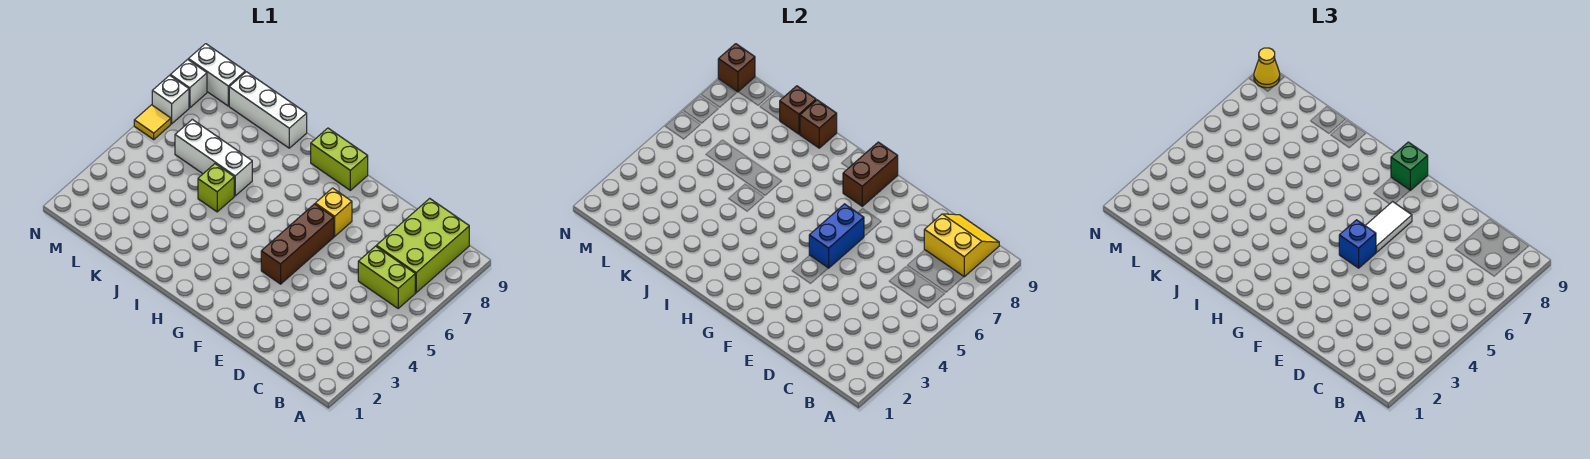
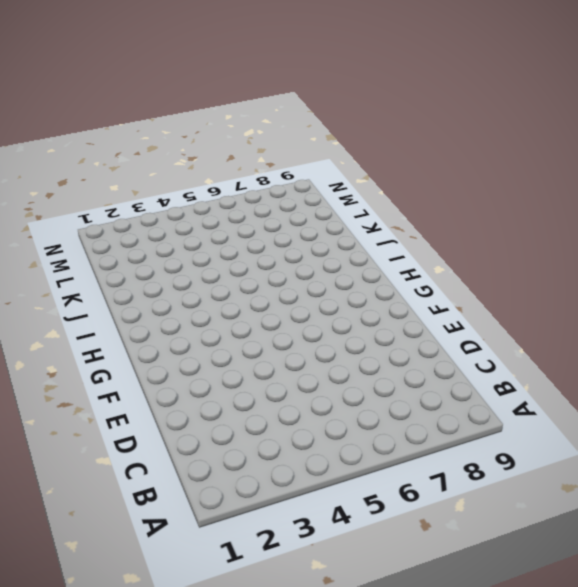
none -> lime brick B6:C6 level 1
none -> lime brick B7:C9 level 1
none -> brown brick F4:F6 level 1

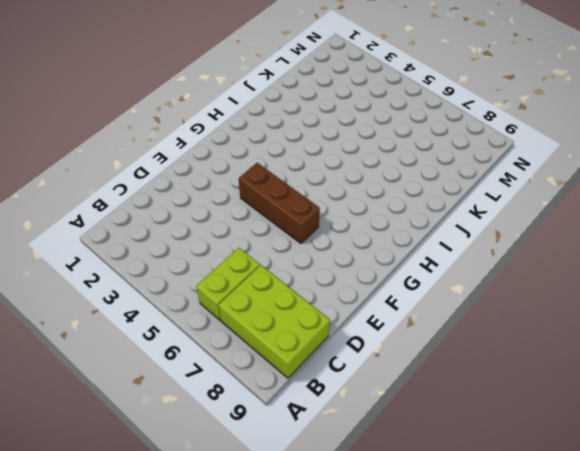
none -> yellow brick F7 level 1
none -> lime brick G9:H9 level 1
none -> lime brick J5 level 1

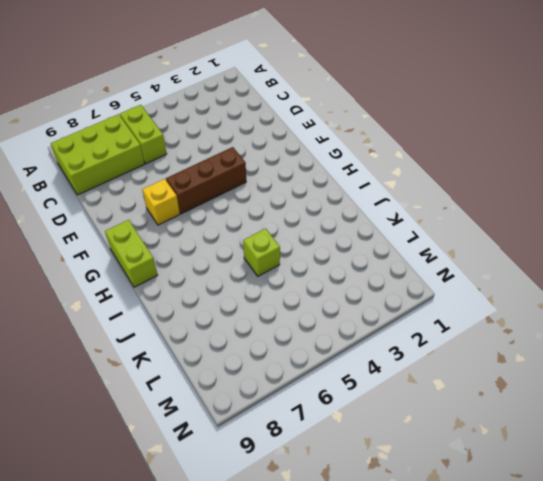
none -> white brick J6:L6 level 1
none -> white brick J9:L9 level 1
none -> white brick M9:N9 level 1

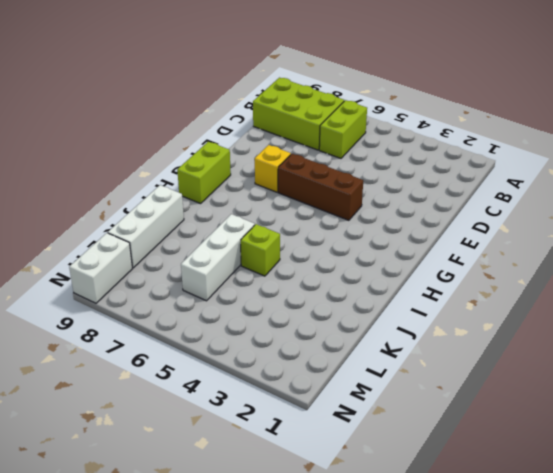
none -> yellow tile N6 level 1
none -> white brick N7 level 1
none -> white brick N8 level 1

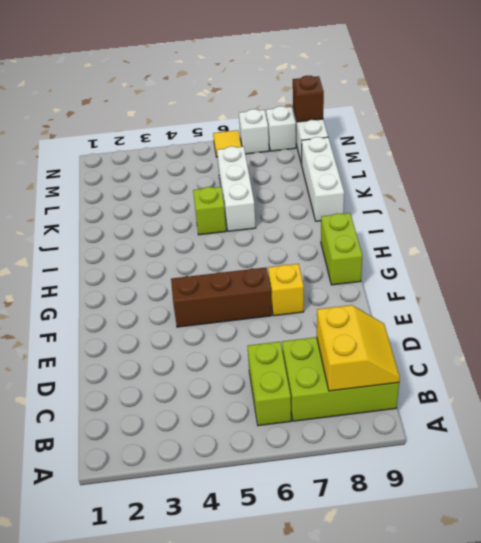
none -> blue brick F5:F6 level 2
none -> brown brick G8:G9 level 2
none -> brown brick J9 level 2

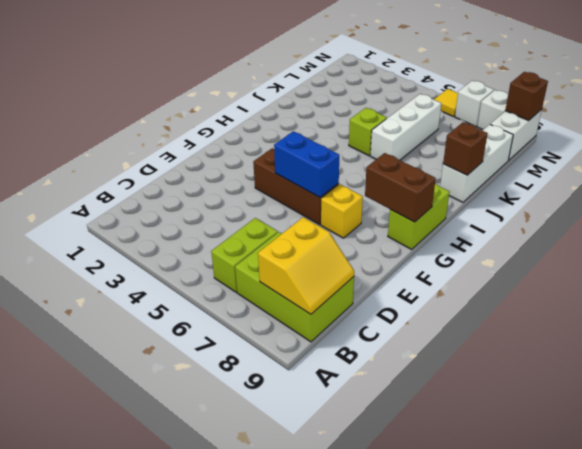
none -> brown brick K9 level 2
none -> blue brick F5 level 3
none -> white tile F6:F7 level 3

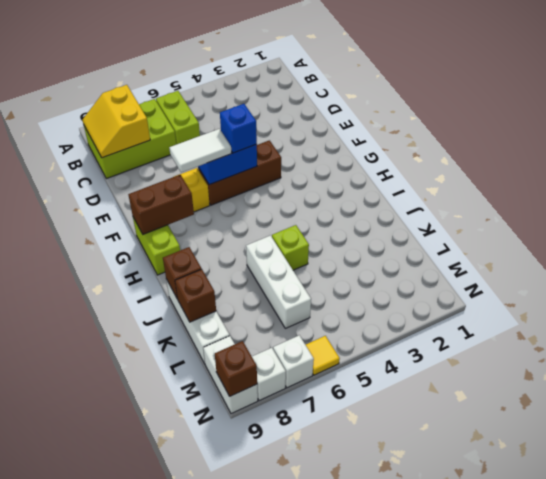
none -> green brick G9 level 3
none -> yellow cone N9 level 3

